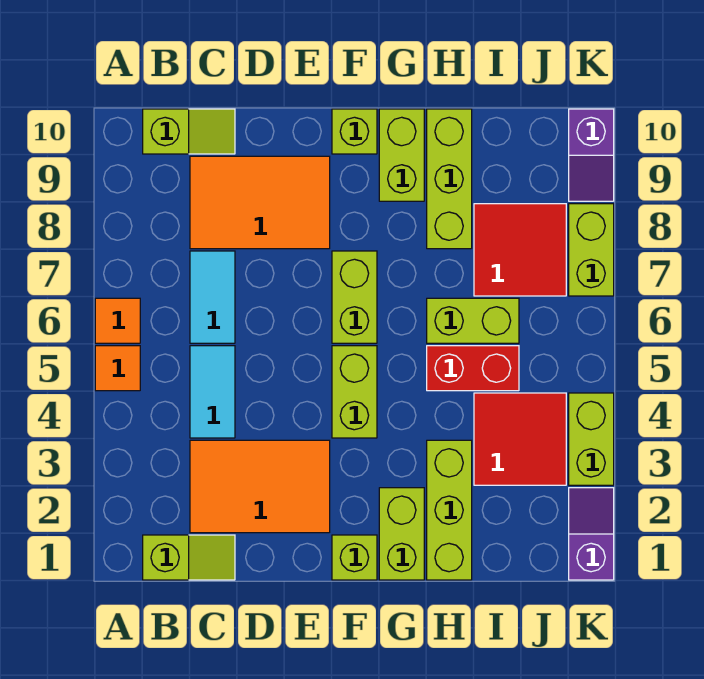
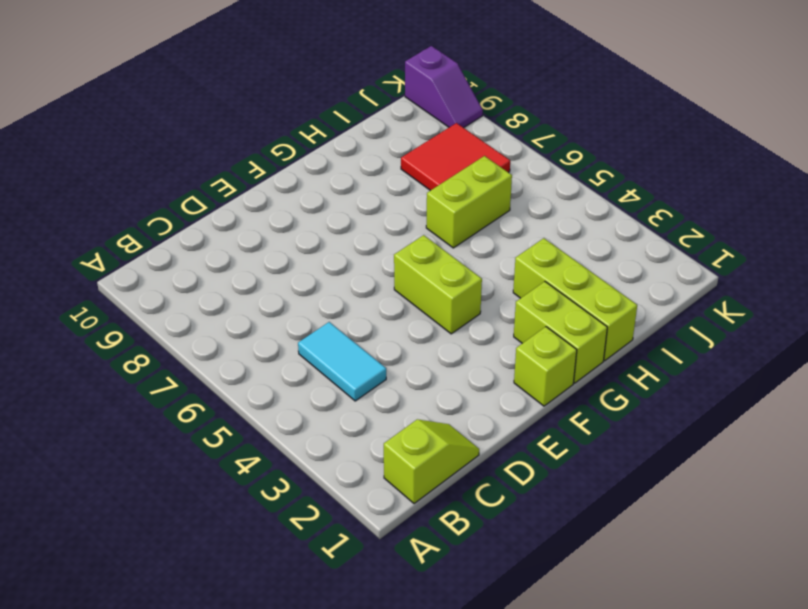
none -> orange tile A5 level 1
none -> orange tile A6 level 1
none -> lime slope B10:C10 level 1 top B

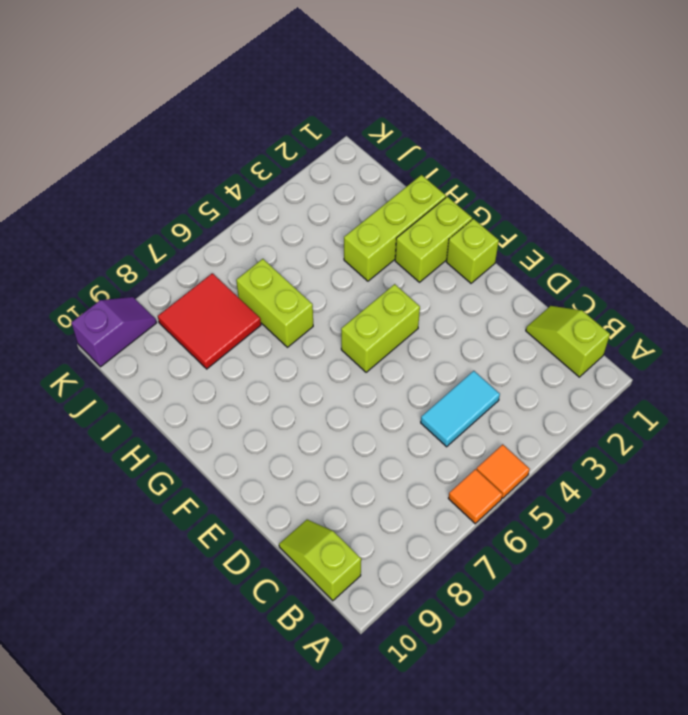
none -> orange tile C2:E3 level 1
none -> cyan tile C6:C7 level 1
none -> orange tile C8:E9 level 1

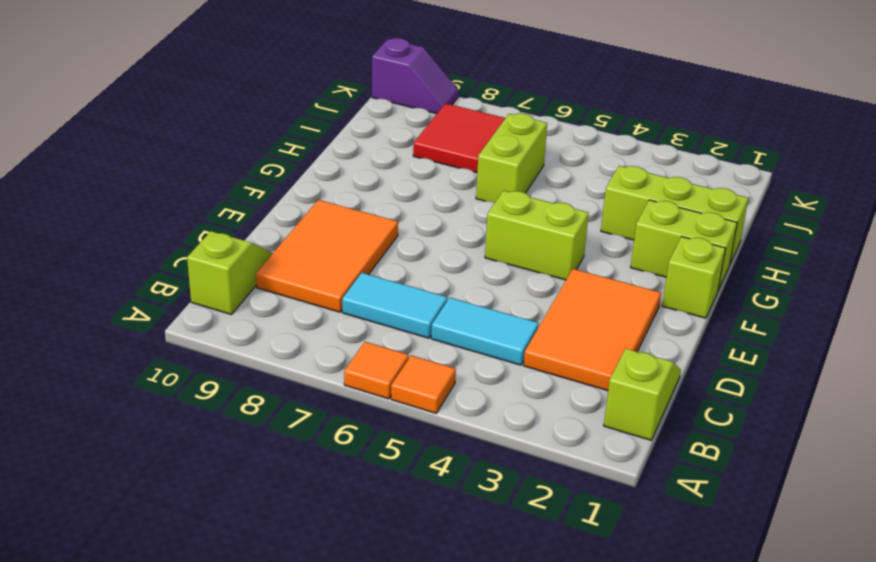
none -> lime brick F6:F7 level 1
none -> lime brick F10 level 1
none -> lime brick G9:G10 level 1

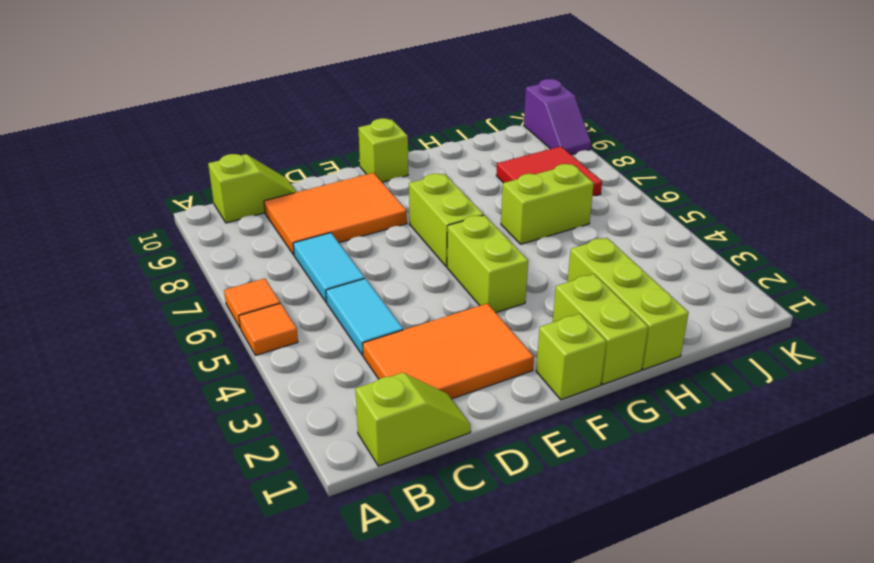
none -> lime brick G9:G10 level 1
none -> red brick H5:I5 level 1
none -> lime brick H8:H10 level 1

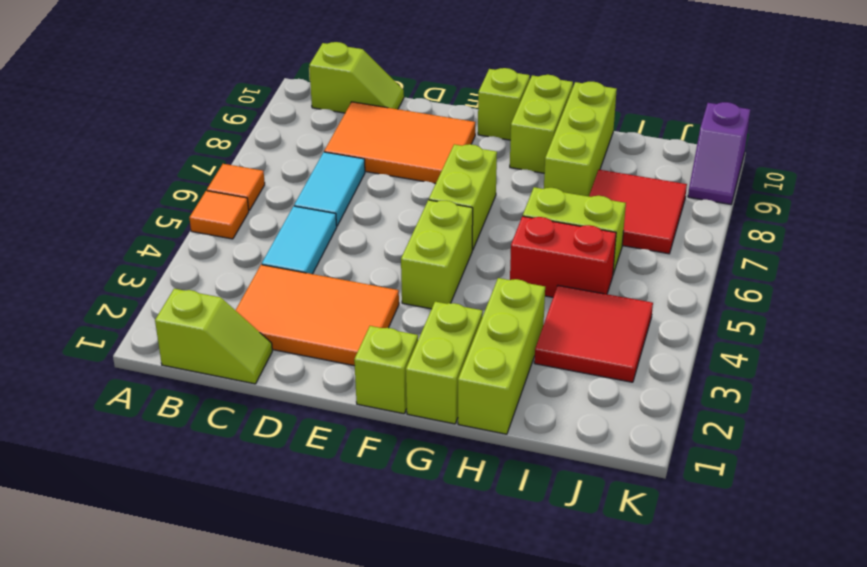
none -> purple slope K1:K2 level 1 top 1
none -> lime brick K3:K4 level 1
none -> lime brick K7:K8 level 1

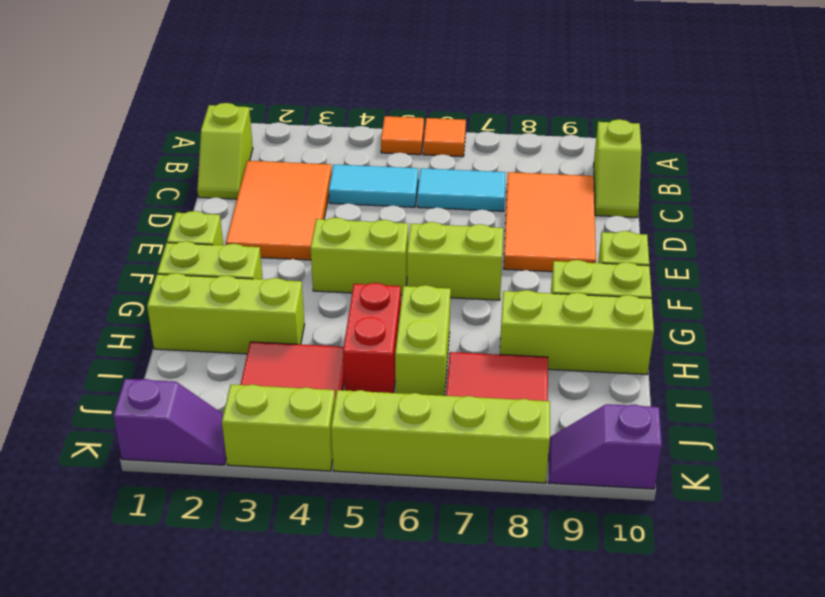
lime brick K5:K8 level 1 -> lime brick K7:K8 level 1

